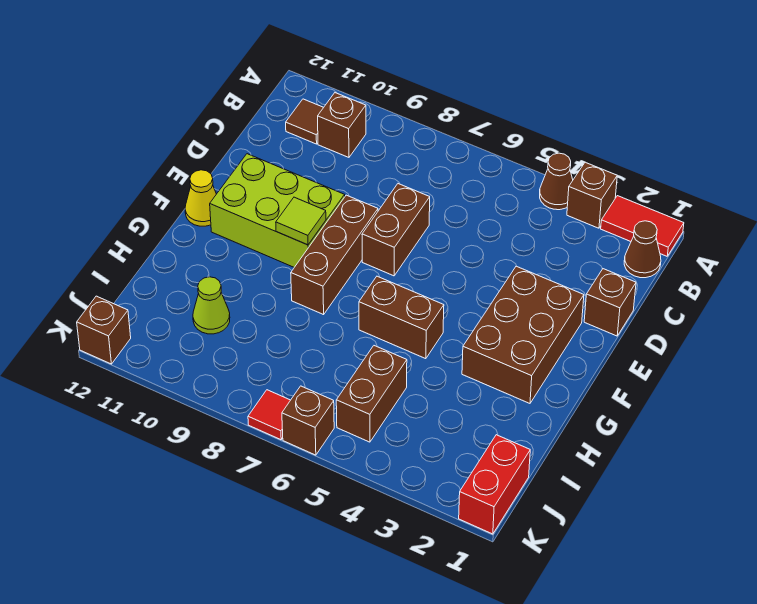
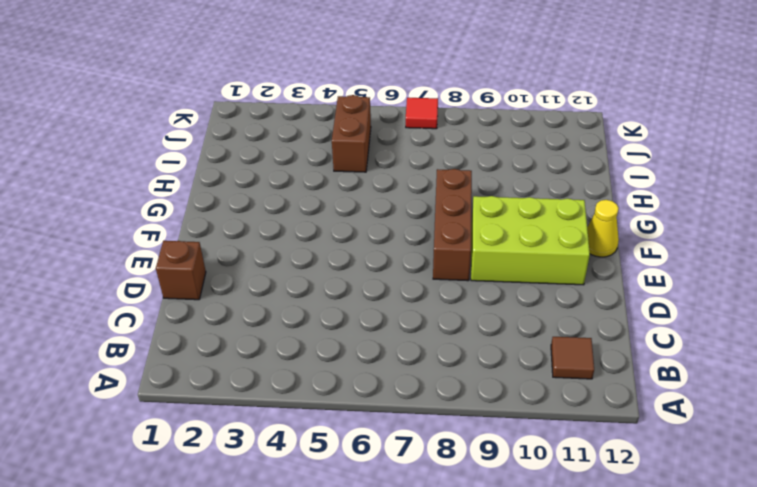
none -> red tile A1:A2 level 1
none -> brown brick A3 level 1
none -> brown cone A4 level 1

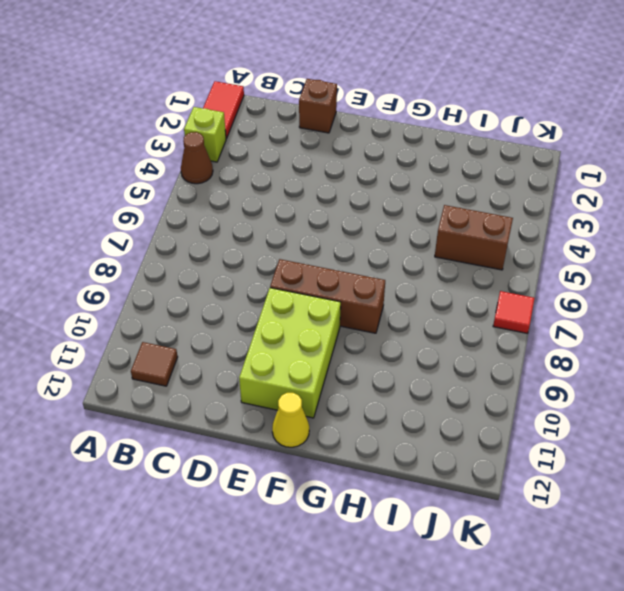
lime brick A3 level 1 -> brown brick A3 level 1
none -> brown cone B1 level 1
none -> brown brick B10 level 1
none -> brown brick D7:E7 level 1

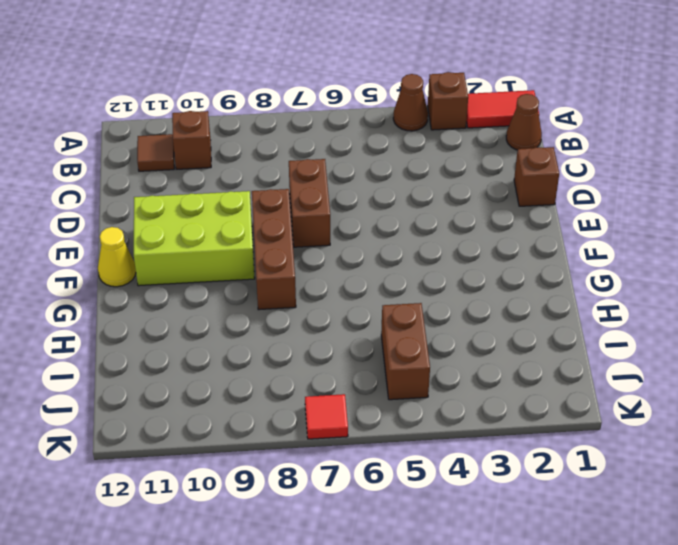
none -> brown brick E2:G3 level 1
none -> brown brick G5:G6 level 1
none -> lime cone I10 level 1

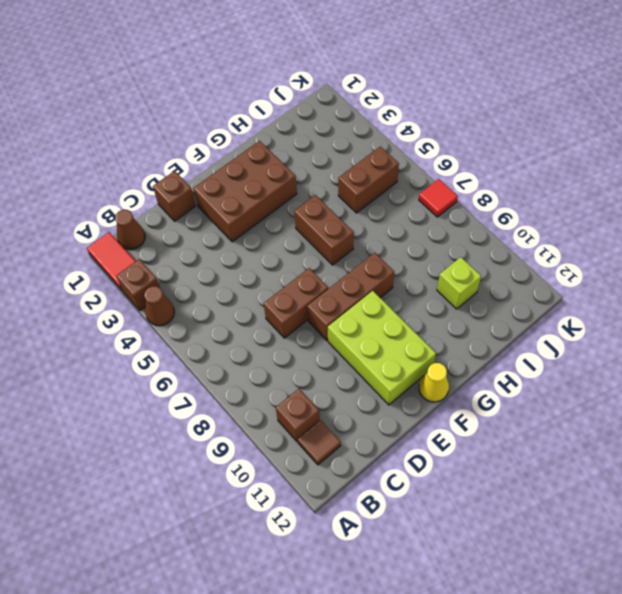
lime brick I10 level 1 -> lime cone I10 level 1
none -> red brick J1:K1 level 1
none -> brown brick K6 level 1
none -> brown brick K12 level 1

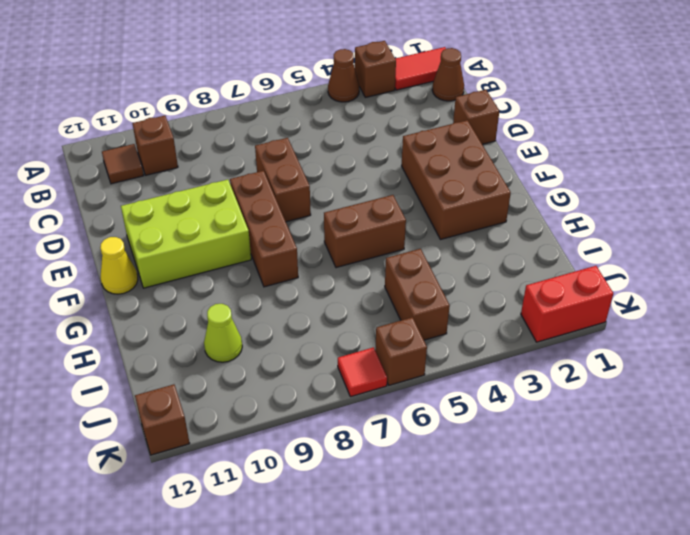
red brick K1:K2 level 1 -> red brick J1:K1 level 1
none -> lime tile F9 level 2

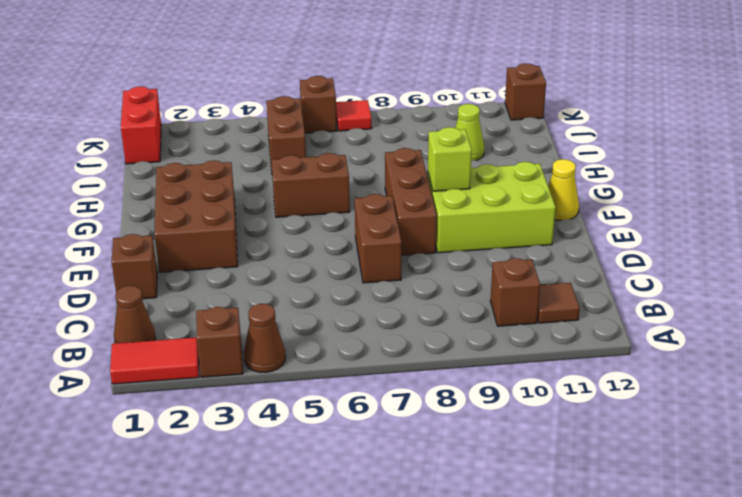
lime brick F9 level 2 -> lime tile F9 level 2

